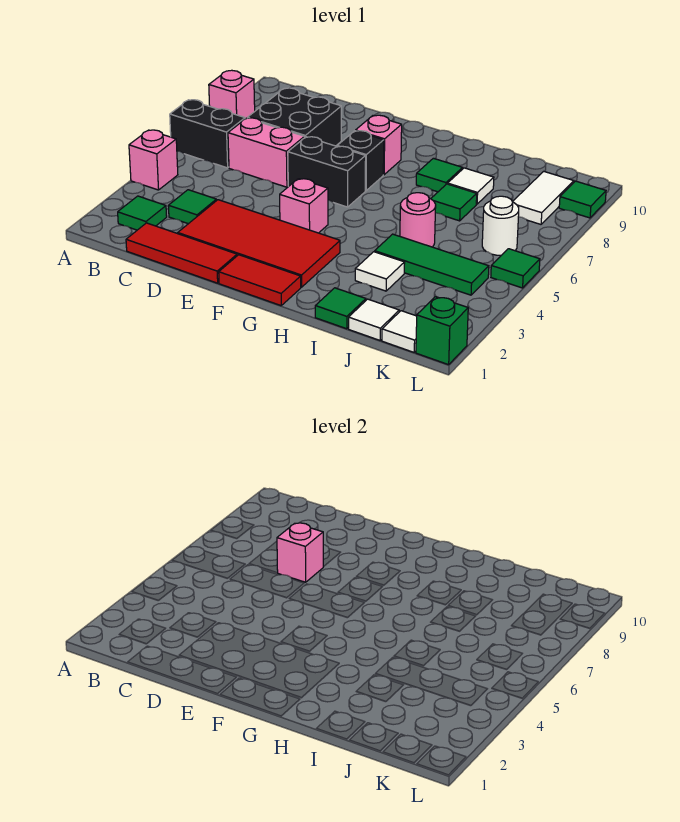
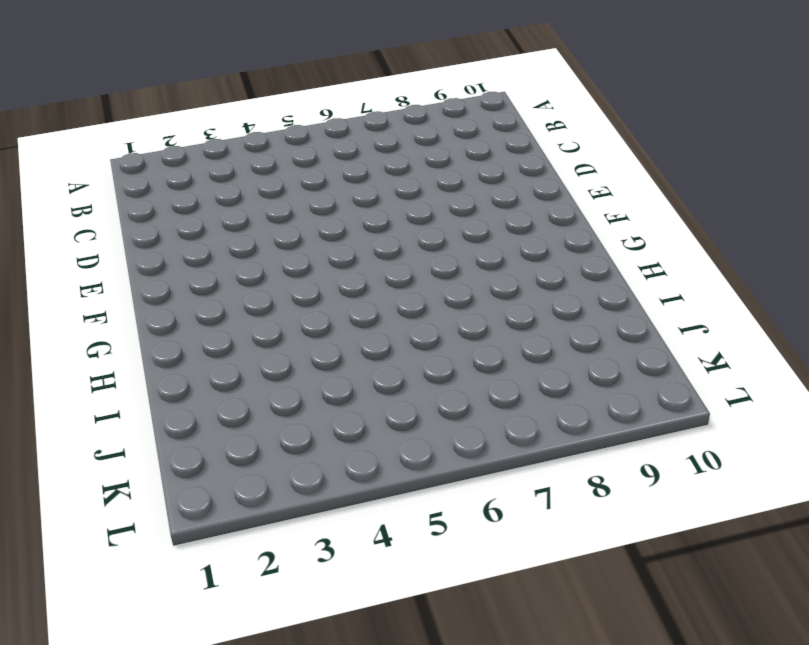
none -> pink brick A4 level 1
none -> black brick A6:B6 level 1
none -> pink brick A8 level 1

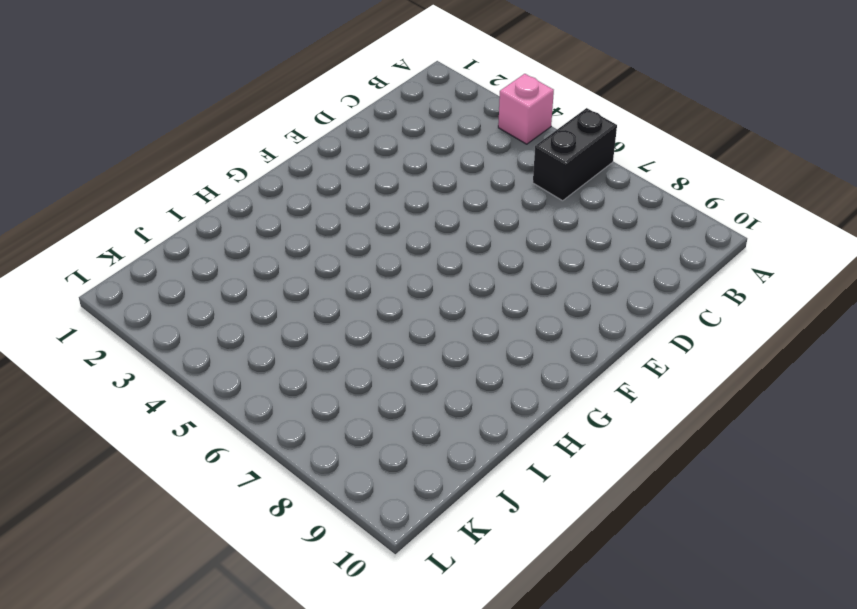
none -> pink brick A8 level 1
none -> green tile B2 level 1
none -> red tile C1:E1 level 1

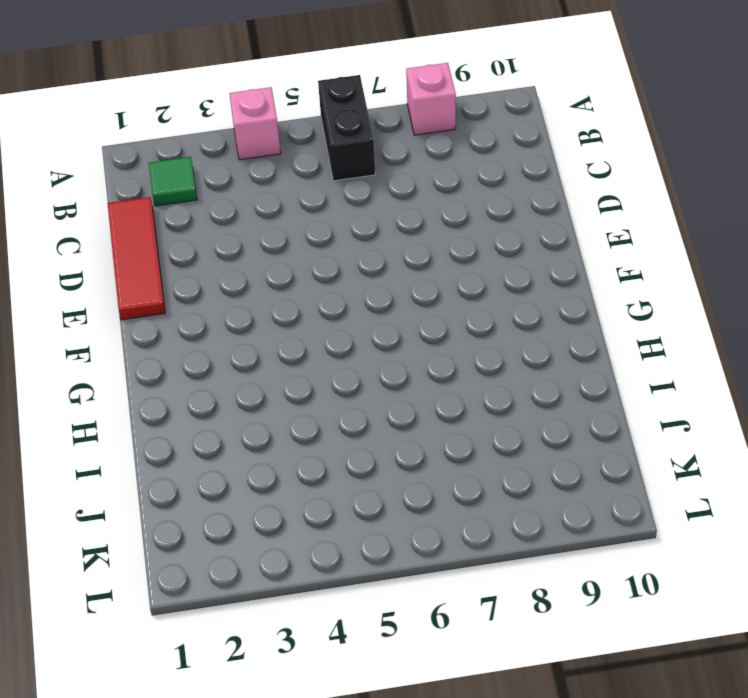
none -> green tile C3 level 1
none -> pink brick C6:D6 level 1
none -> black brick C7:D8 level 1

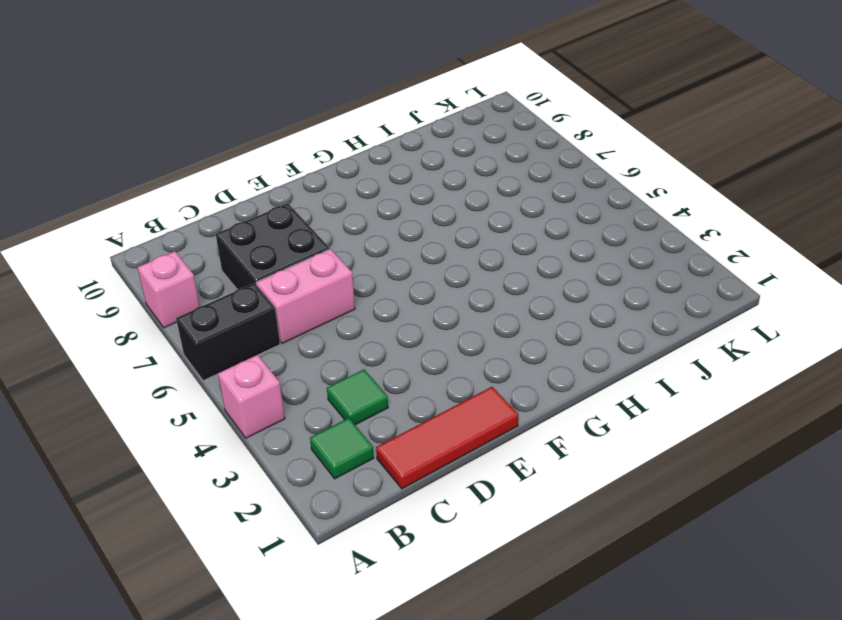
none -> red tile D2:G3 level 1
none -> black brick E6:F6 level 1
none -> red tile F1:G1 level 1

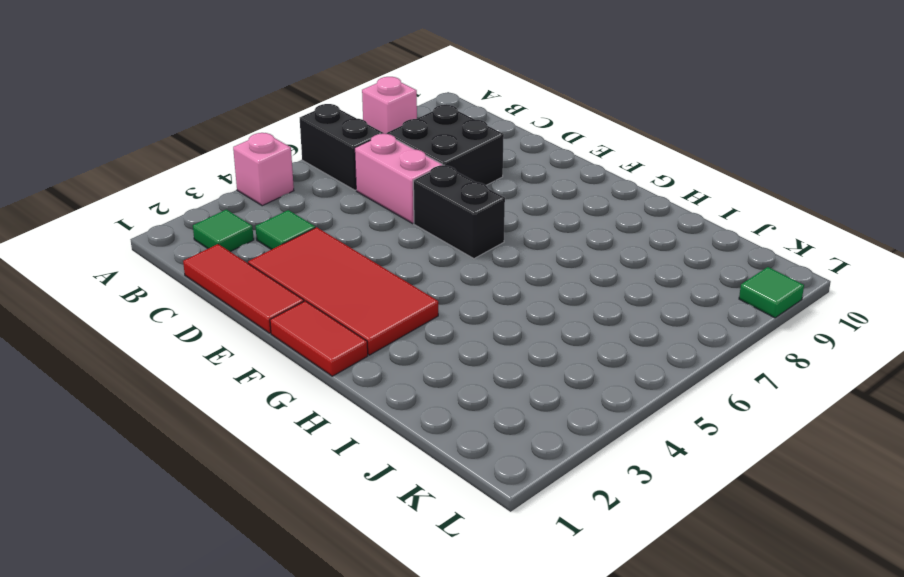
none -> pink brick F4 level 1
none -> black brick F7 level 1
none -> pink brick F8 level 1

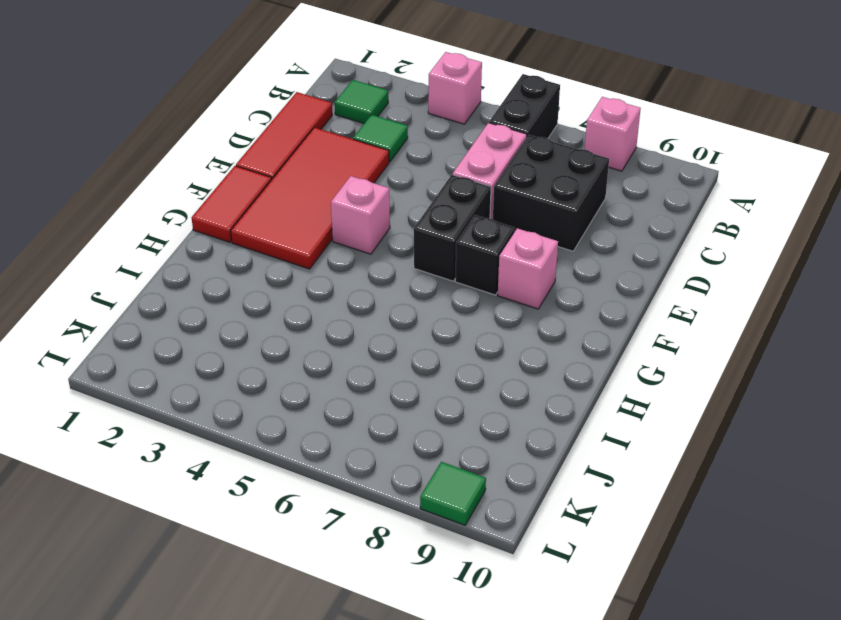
none -> green tile H8 level 1
none -> green tile I1 level 1
none -> white tile I3 level 1

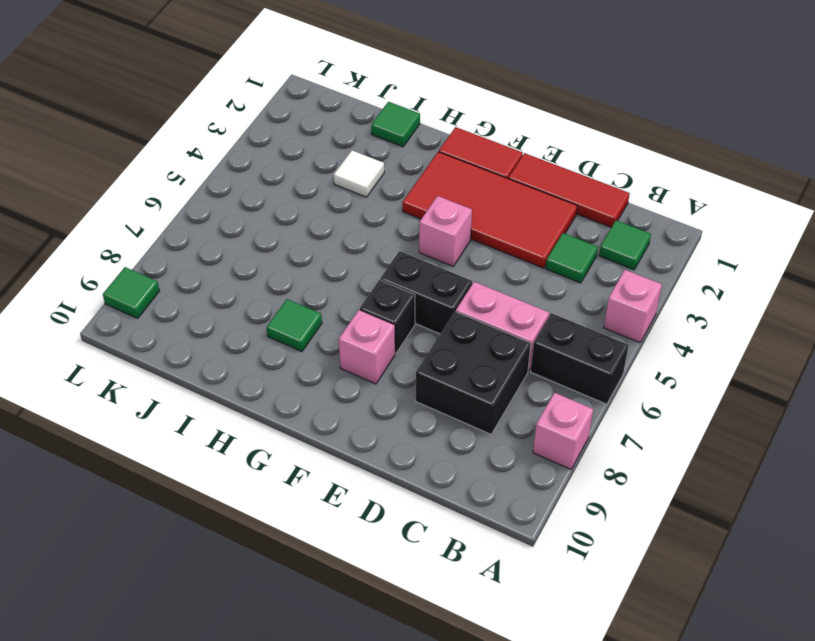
none -> green tile I4:K4 level 1
none -> pink round brick I5 level 1
none -> green tile I7 level 1

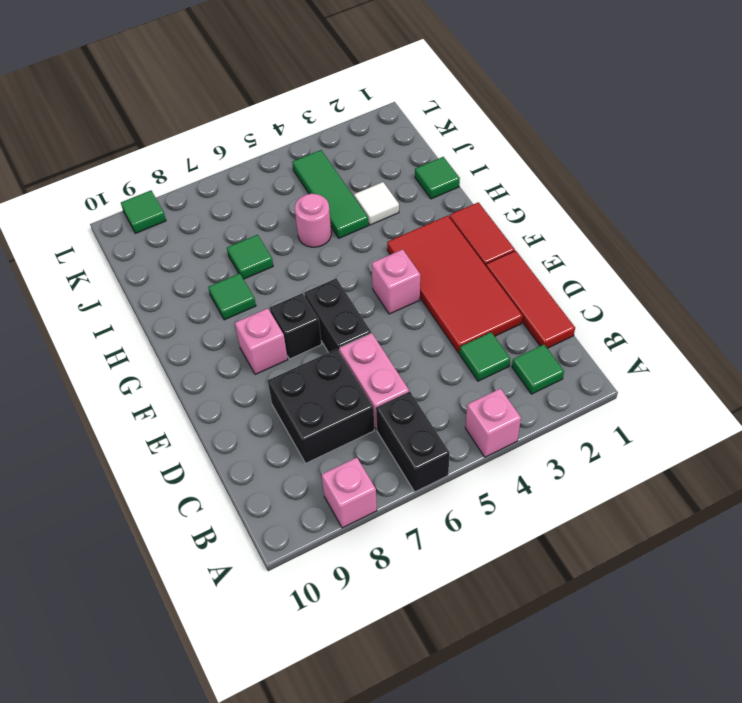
none -> white tile I8 level 1
none -> white tile J1 level 1
none -> white tile K1 level 1

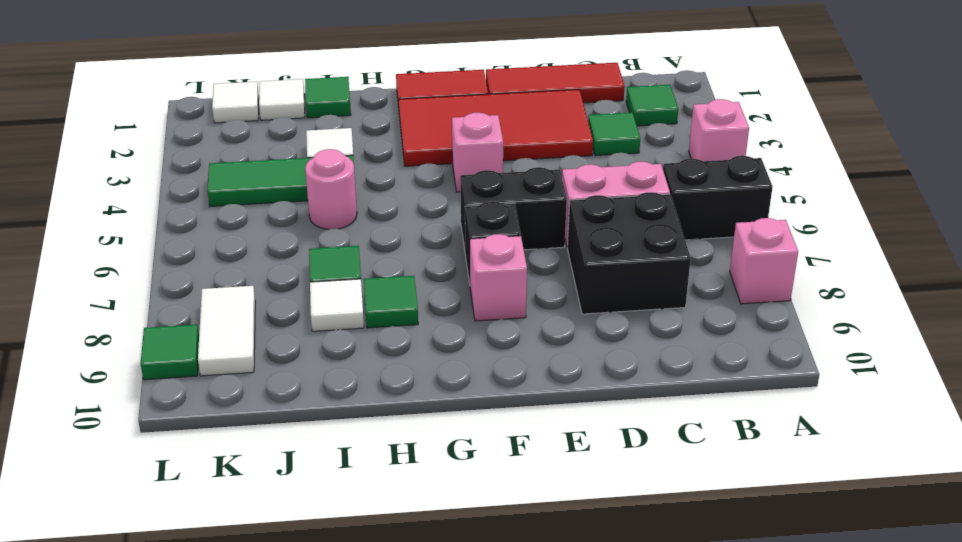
none -> white round brick K6 level 1
none -> green brick L1 level 1
none -> green tile L5 level 1

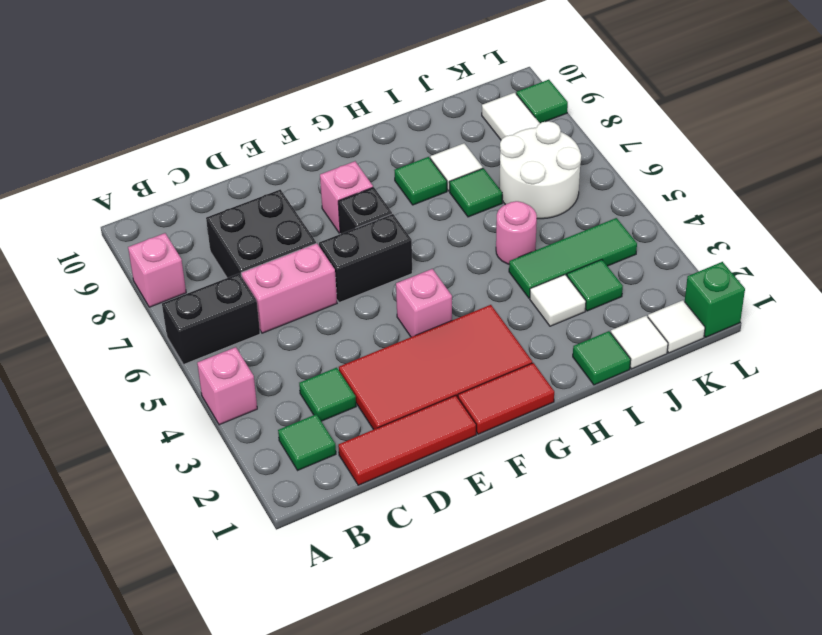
green tile J3 level 1 -> green tile L5 level 1
white round brick J6:K7 level 1 -> white round brick K6 level 1
none -> pink brick D7 level 2

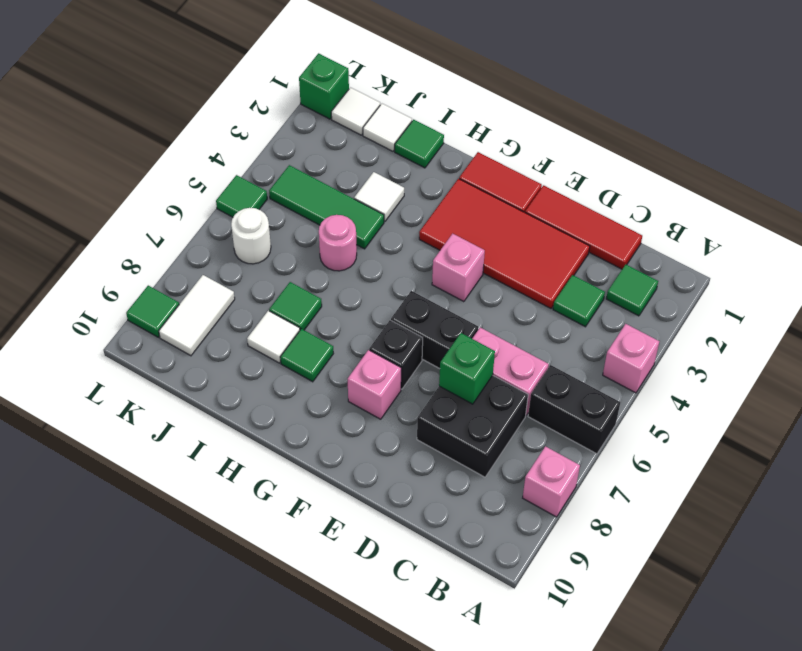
green brick D7 level 2 -> pink brick D7 level 2

